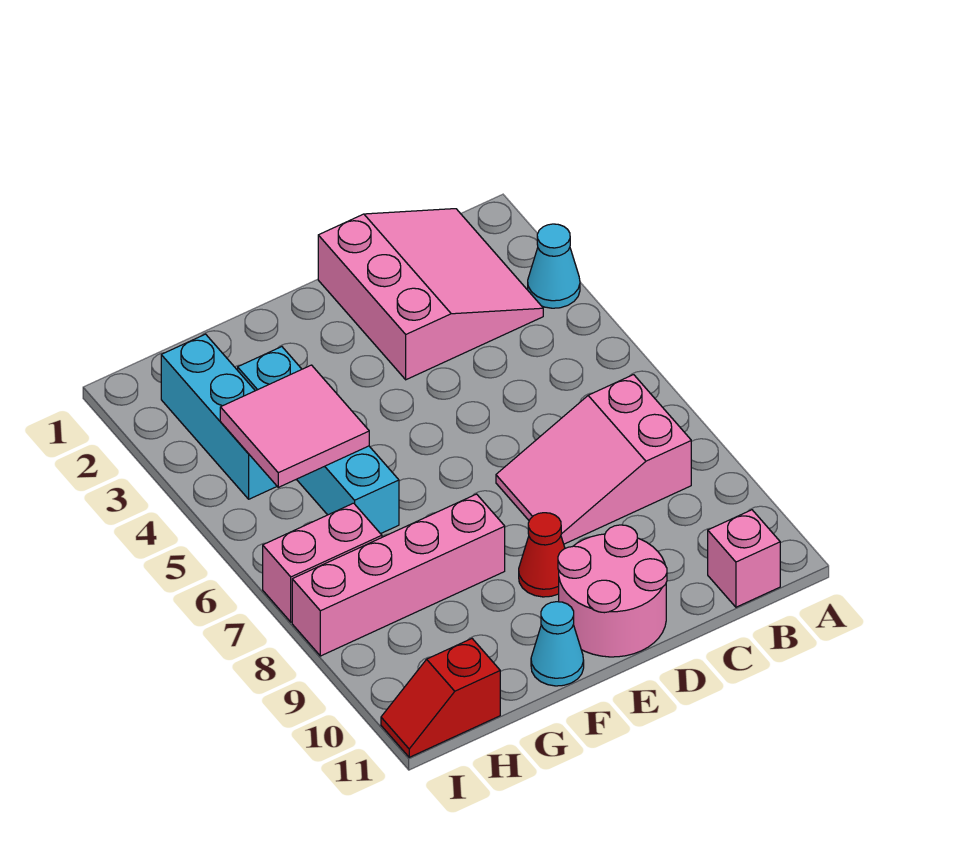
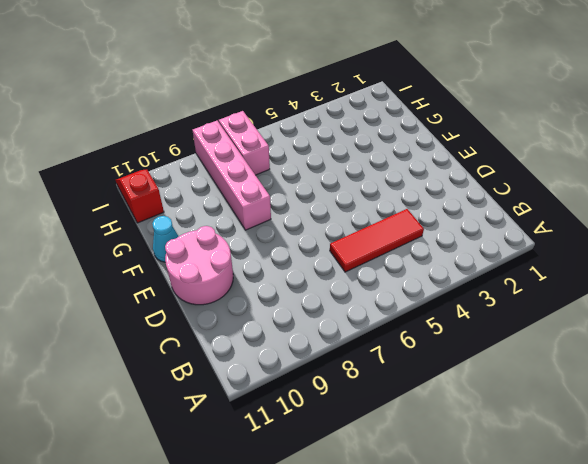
red tile C4:C6 level 1 -> none
none -> cyan cone A3 level 1
none -> pink slope B1:D3 level 1 top D
none -> pink slope B7:D8 level 1 top B

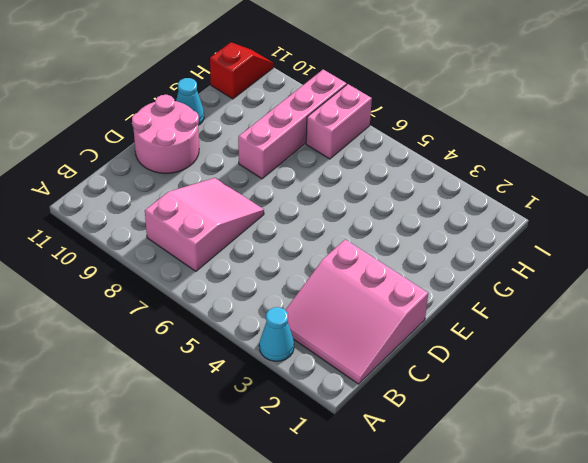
none -> pink brick B11 level 1
none -> red cone E9 level 1
none -> cyan brick G3:G6 level 1

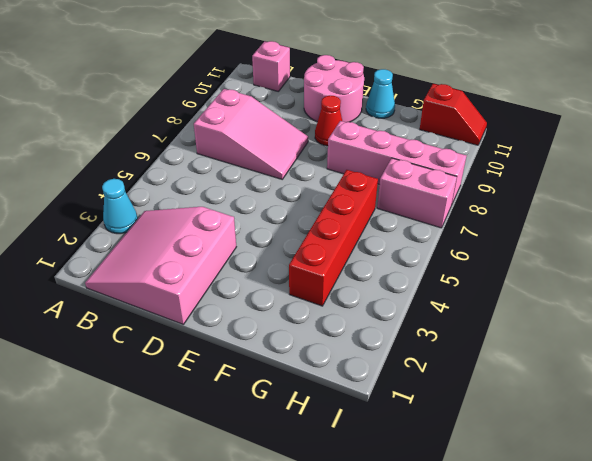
red brick G3:G6 level 1 -> cyan brick G3:G6 level 1
none -> cyan brick H2:H4 level 1
none -> pink tile G4:H5 level 2

